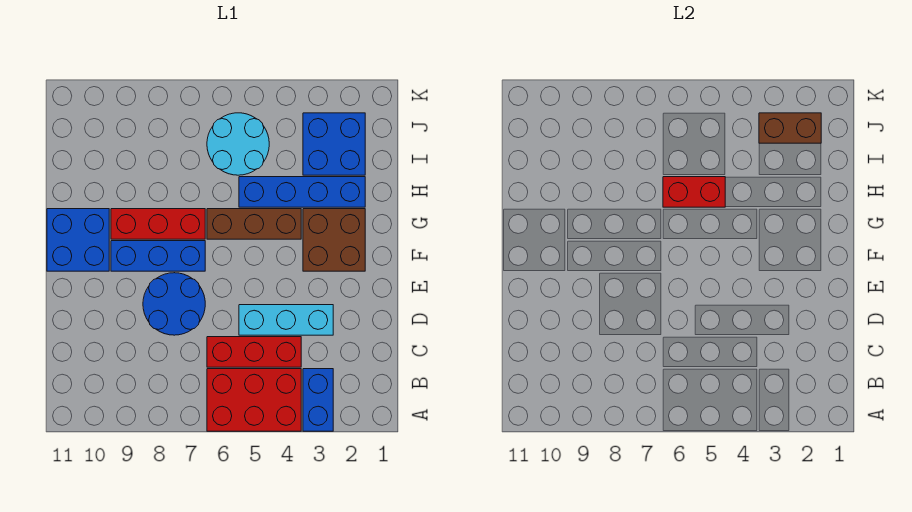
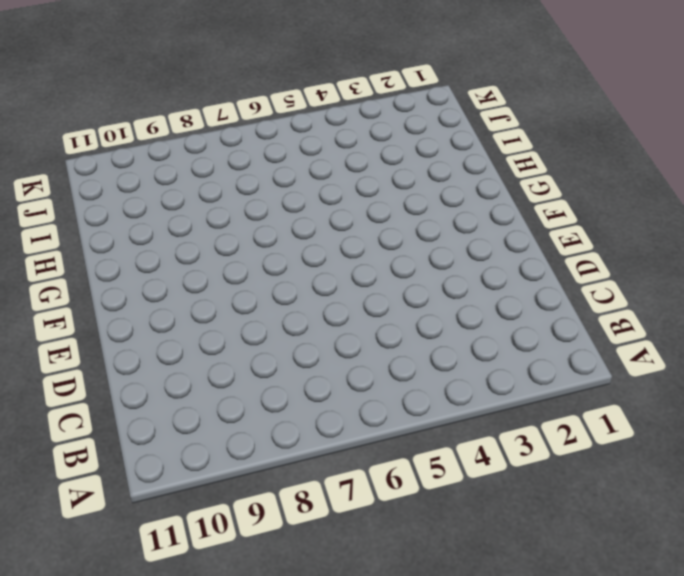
none -> blue brick A3:B3 level 1
none -> red brick A4:B6 level 1
none -> red brick C4:C6 level 1

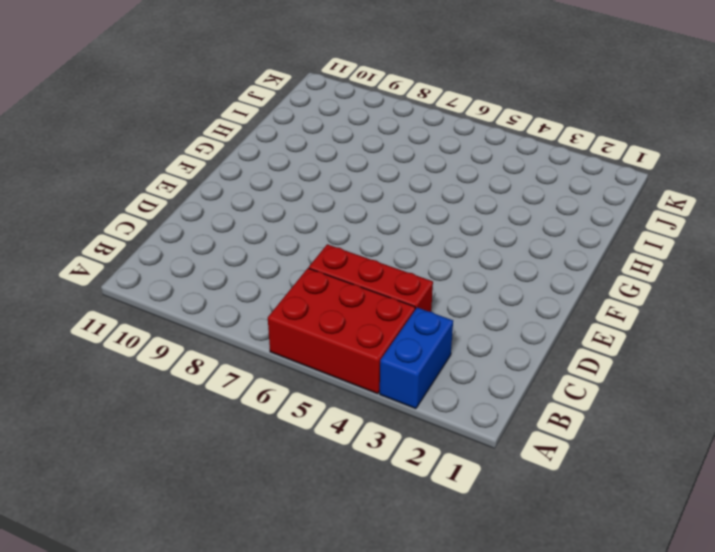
none -> cyan brick D3:D5 level 1
none -> blue round brick D7:E8 level 1
none -> brown brick F2:G3 level 1

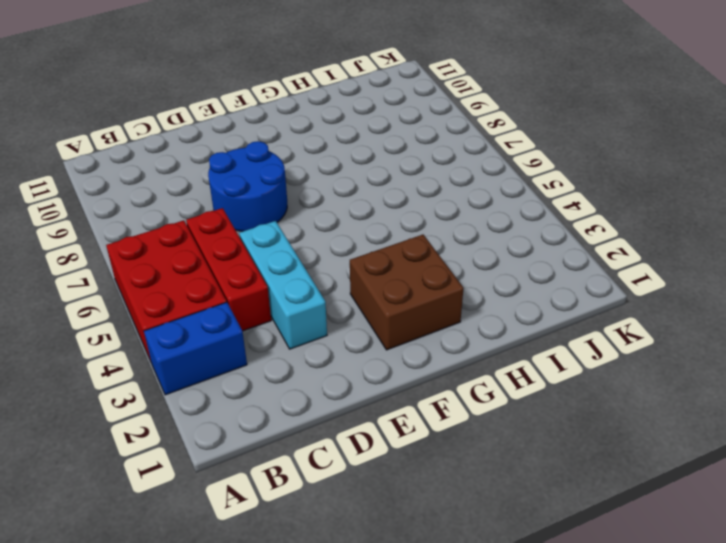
none -> blue brick F7:F9 level 1
none -> blue brick F10:G11 level 1
none -> brown brick G4:G6 level 1

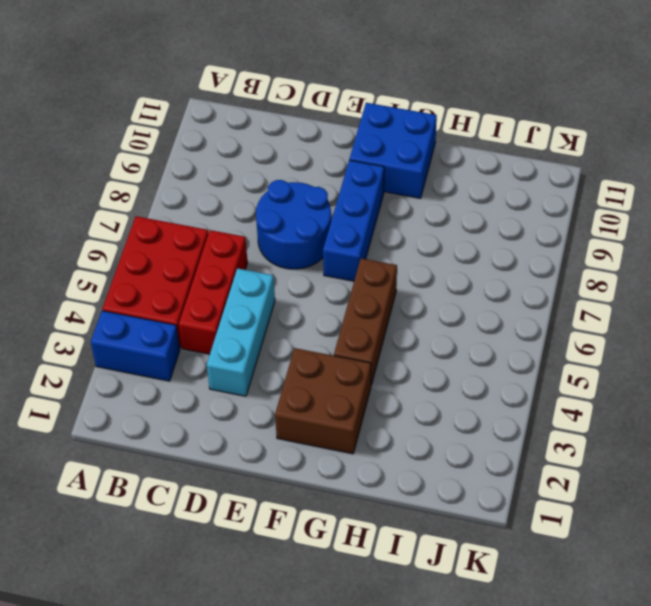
none -> red brick G7:G9 level 1
none -> blue brick H2:H5 level 1
none -> blue brick I2:J3 level 1

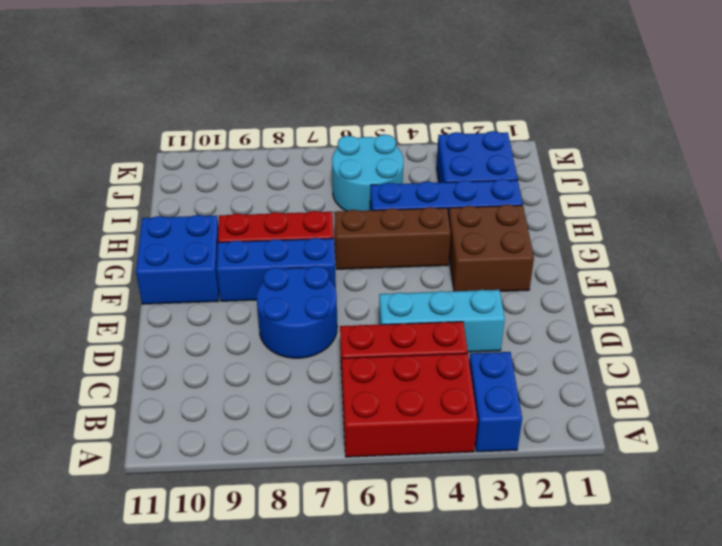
none -> red brick H5:H6 level 2
none -> brown brick J2:J3 level 2

